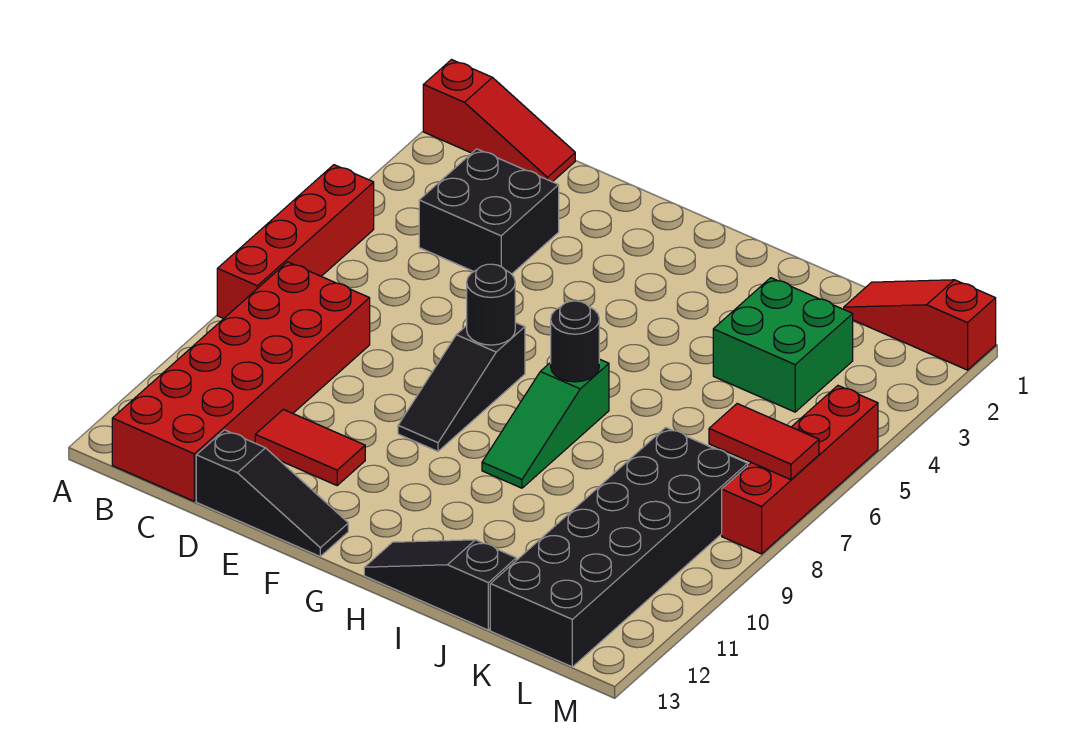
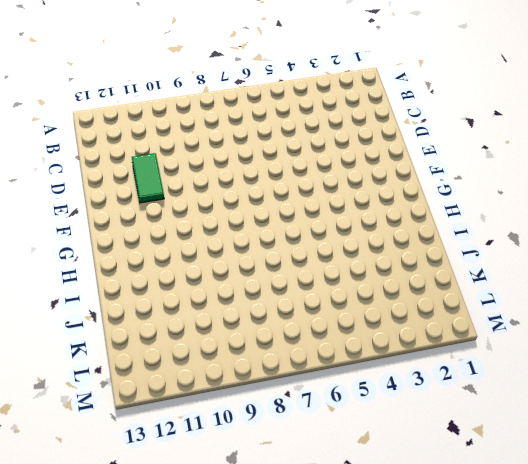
green tile D11:E11 level 1 -> red tile D11:E11 level 1
none -> red slope A1:C1 level 1 top A
none -> red brick A5:A8 level 1
none -> red brick B8:C13 level 1

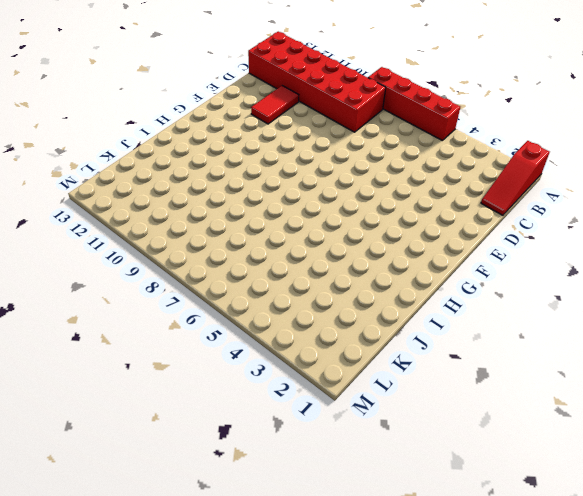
none -> black brick C3:D4 level 1
none -> black slope D13:F13 level 1 top D
none -> black slope F7:F9 level 1 top 7

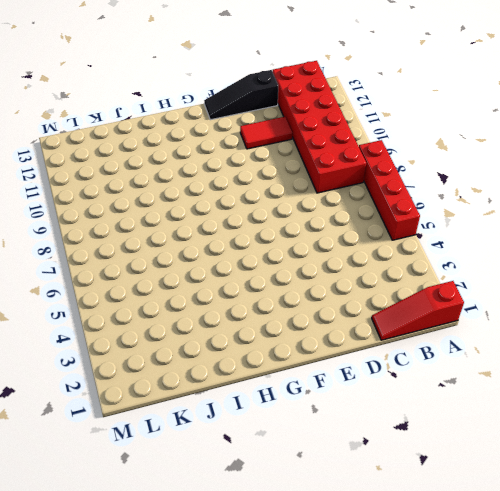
none -> black brick C3:D4 level 1
none -> black slope F7:F9 level 1 top 7
none -> green slope H7:H9 level 1 top 7

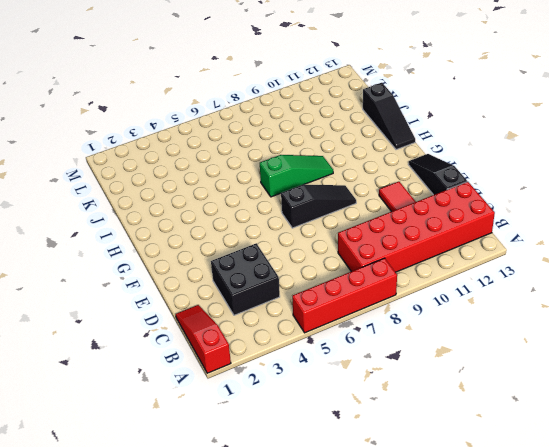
none -> green brick J3:K4 level 1
none -> red slope K1:M1 level 1 top M
none -> black brick K8:L13 level 1

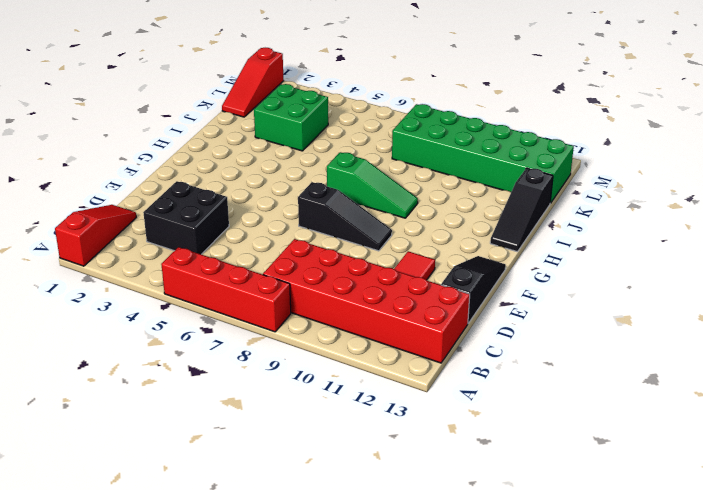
green brick K8:L13 level 1 -> black brick K8:L13 level 1
none -> red brick M5:M8 level 1
none -> black round brick F7 level 2
none -> black round brick H7 level 2

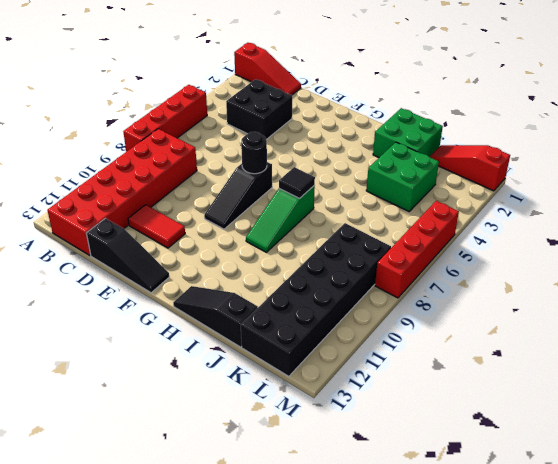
black tile H7 level 2 -> black round brick H7 level 2
green brick I1:J2 level 1 -> none
none -> red tile L7:M7 level 2

